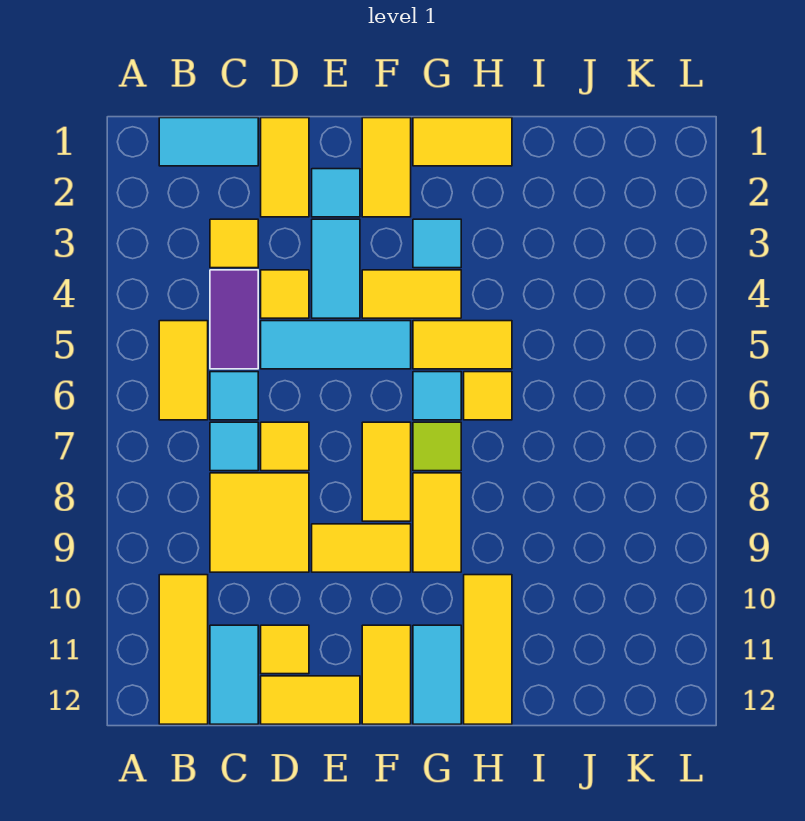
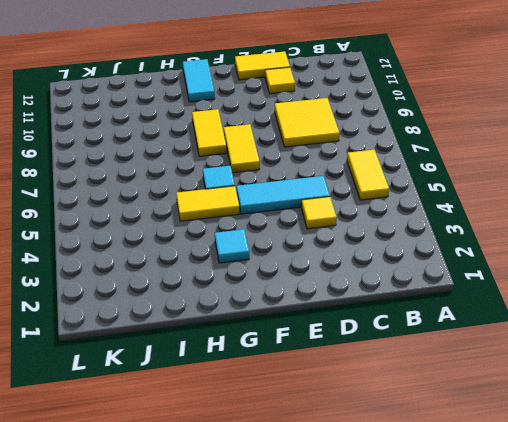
none -> cyan tile B1:C1 level 1
none -> yellow tile B10:B12 level 1
none -> yellow tile C3 level 1
none -> purple tile C4:C5 level 1

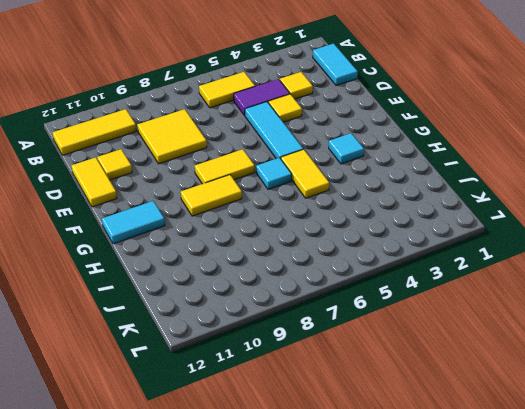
none -> cyan tile C6 level 1
none -> cyan tile C7 level 1
none -> cyan tile C11:C12 level 1
none -> yellow tile D1:D2 level 1

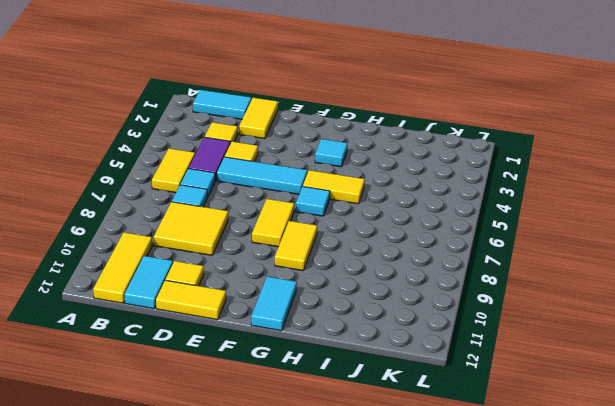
none -> yellow tile D7 level 1
none -> cyan tile E2 level 1
none -> cyan tile E3:E4 level 1
none -> yellow tile E9:F9 level 1

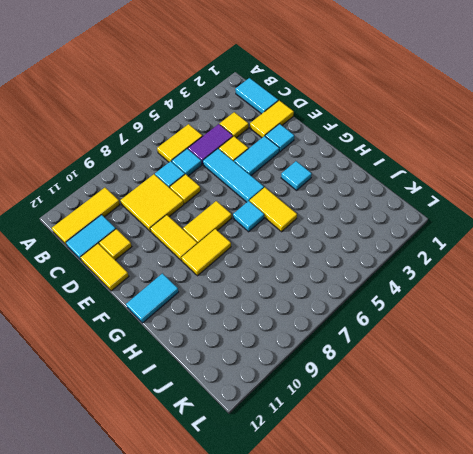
none -> yellow tile F1:F2 level 1
none -> yellow tile F4:G4 level 1
none -> yellow tile F11:F12 level 1
none -> yellow tile G1:H1 level 1

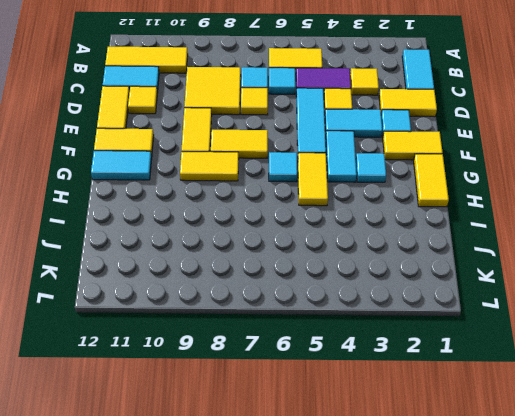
cyan tile F4:G4 level 1 -> yellow tile F4:G4 level 1
none -> lime tile G7 level 1
none -> yellow tile H6 level 1
none -> yellow tile H10:H12 level 1

